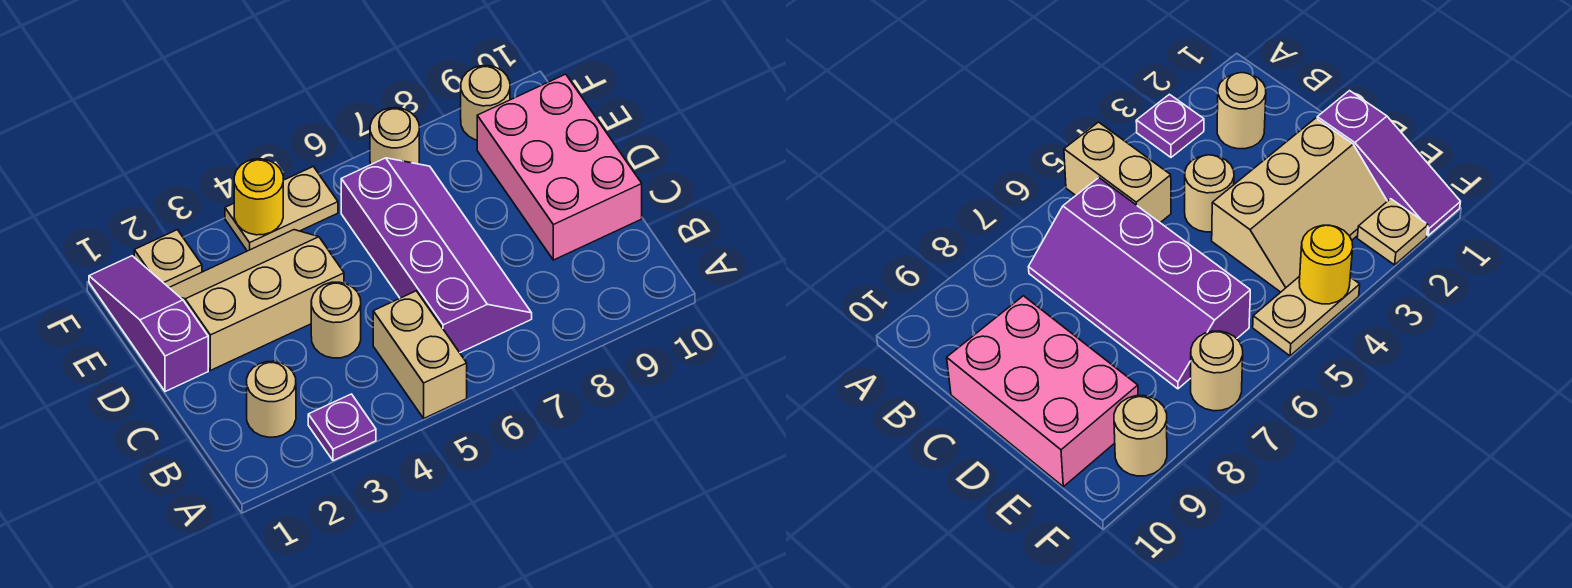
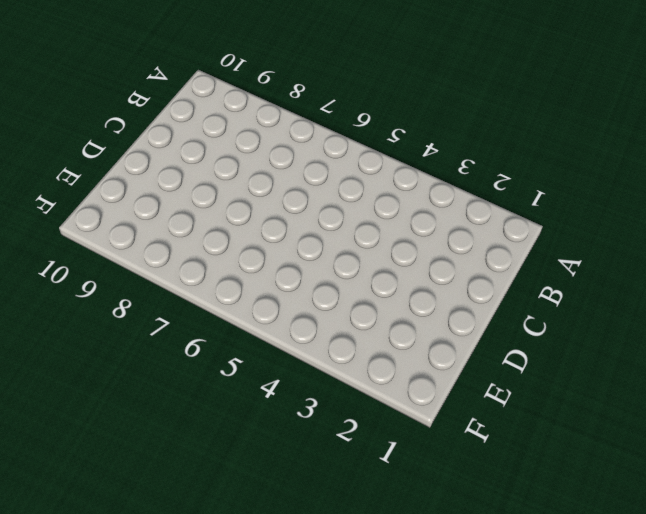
none -> purple plate A3 level 1
none -> tan brick A5:B5 level 1
none -> tan round brick B2 level 1

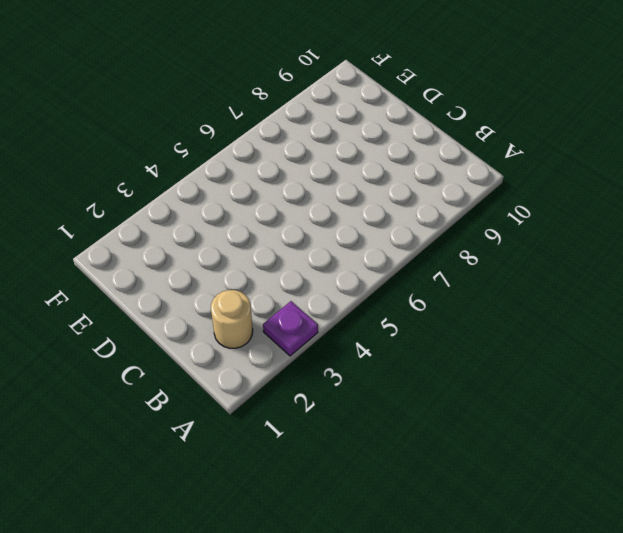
none -> tan brick A5:B5 level 1
none -> purple slope B6:E7 level 1 top 6
none -> tan round brick C4 level 1

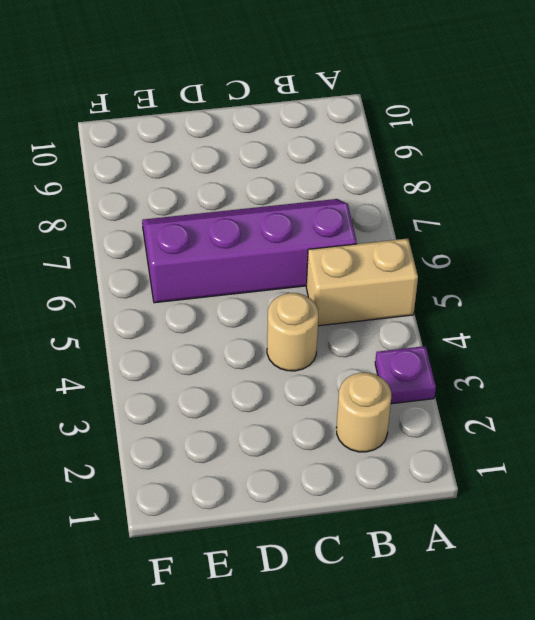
none -> pink brick C9:E10 level 1
none -> purple slope D1:F1 level 1 top D
none -> tan slope D2:E4 level 1 top D

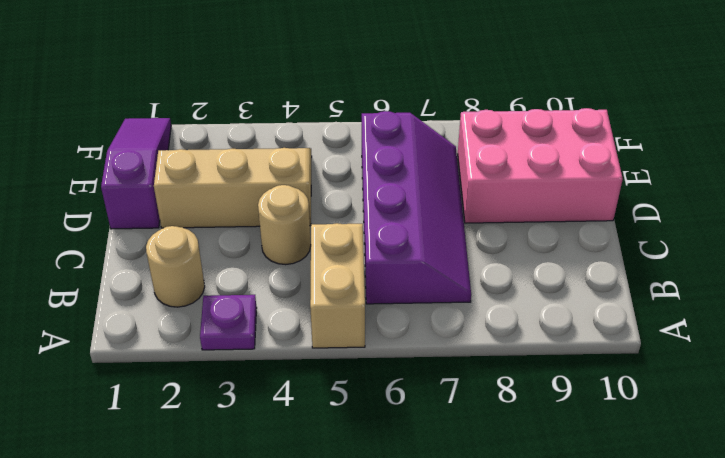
pink brick D8:E10 level 1 -> pink brick C9:E10 level 1
none -> tan plate F2 level 1
none -> tan plate F4:F5 level 1
none -> tan round brick F7 level 1

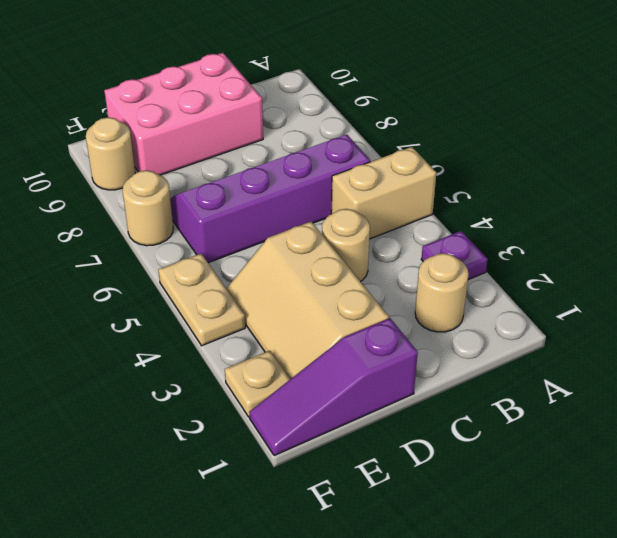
none -> yellow round brick F4 level 2

